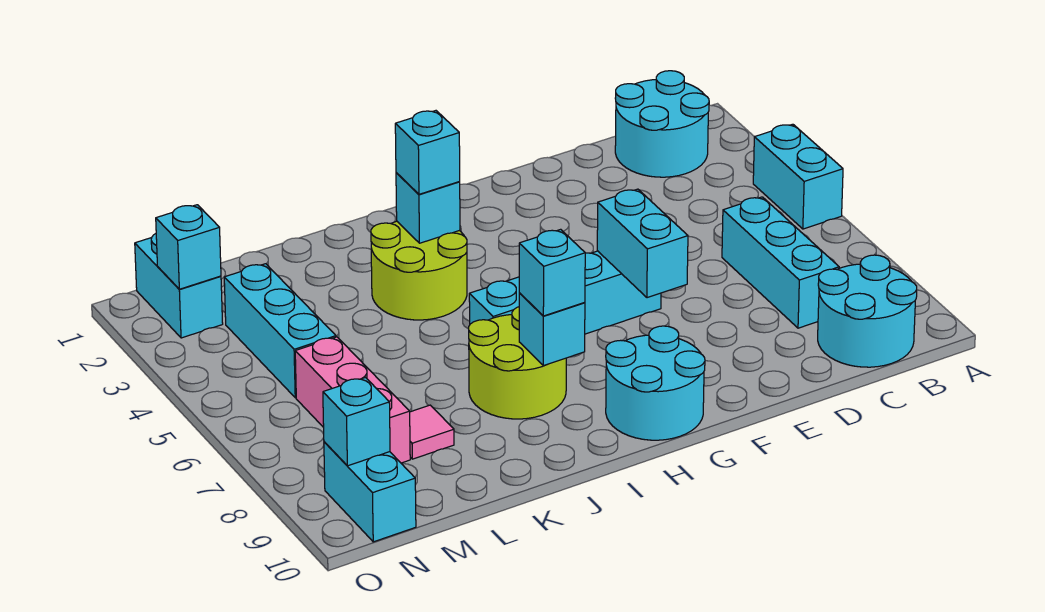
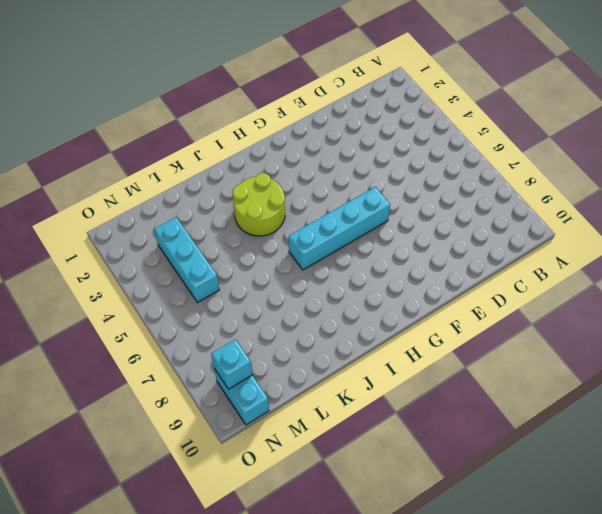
none -> cyan brick A4:A5 level 1
none -> cyan round brick B1:C2 level 1
none -> cyan round brick B9:C10 level 1

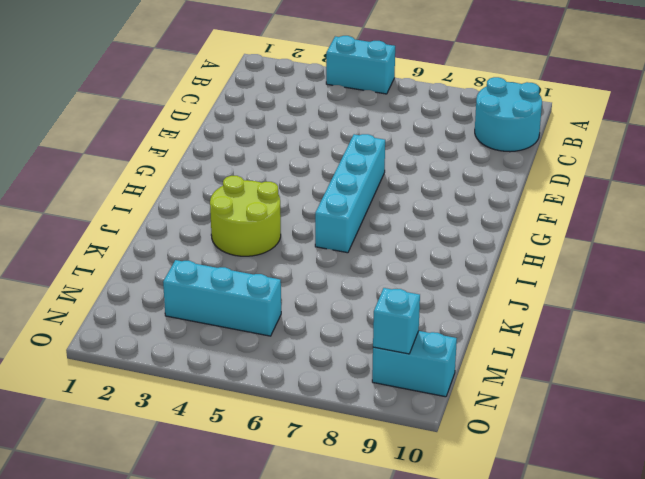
none -> cyan round brick B1:C2 level 1
none -> cyan brick C6:C8 level 1
none -> cyan round brick G9:H10 level 1

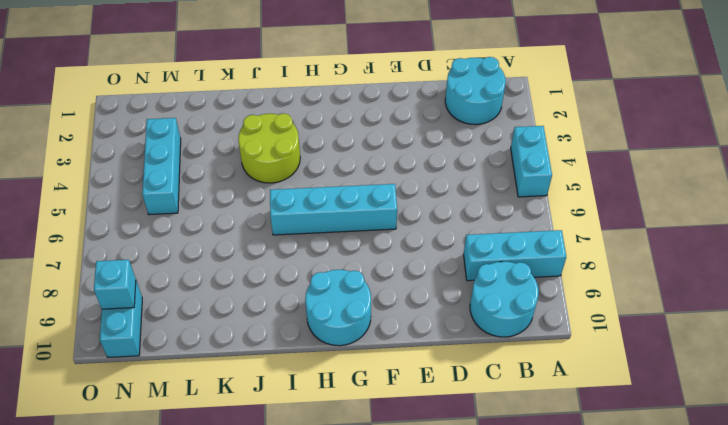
cyan brick A8:C8 level 1 -> cyan brick C6:C8 level 1
none -> lime round brick I7:J8 level 1
none -> pink tile L8 level 1
none -> pink brick M6:M8 level 1

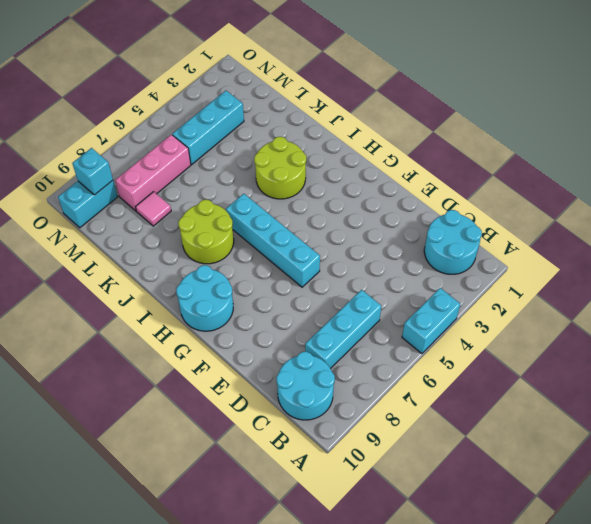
none -> cyan brick N1:N2 level 1
none -> cyan brick F6:F7 level 2
none -> cyan brick I3 level 2

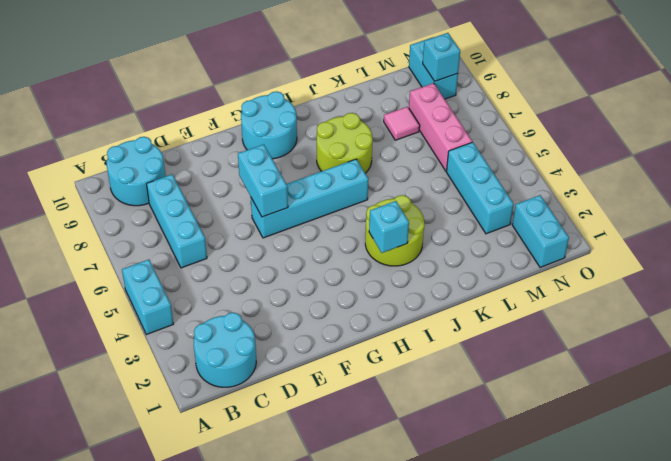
none -> cyan brick I8 level 2
none -> cyan brick N2 level 2
none -> cyan brick I3 level 3

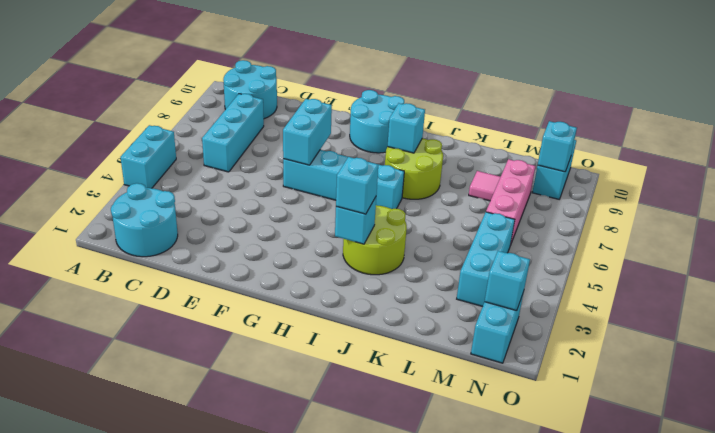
none -> cyan brick I8 level 3

